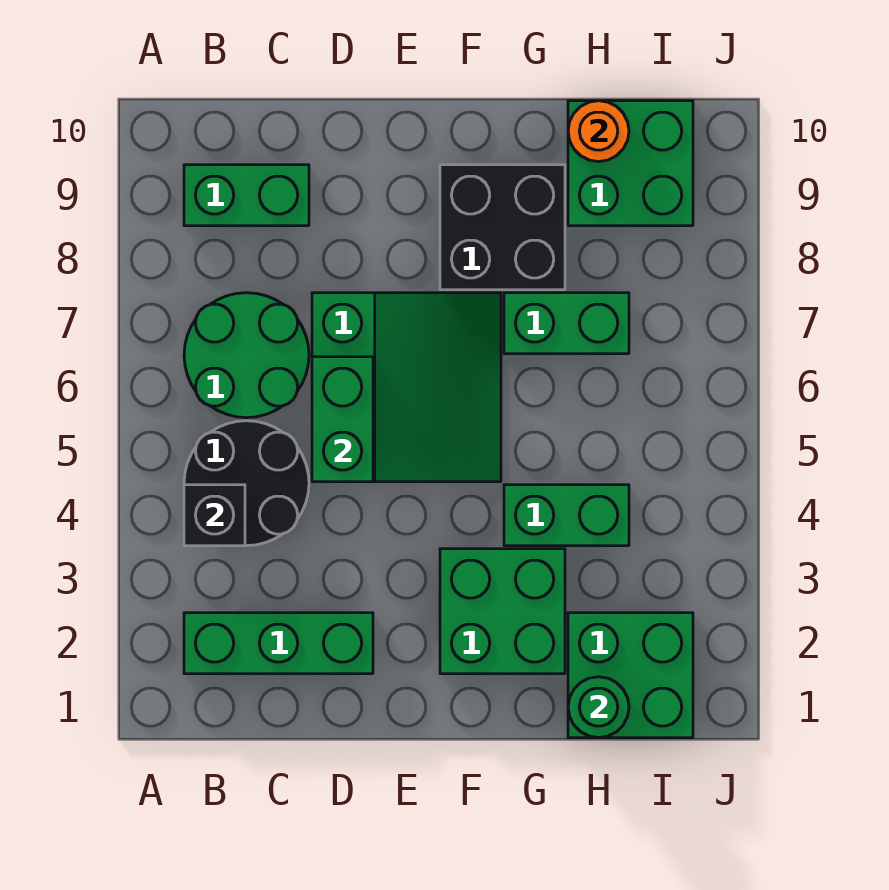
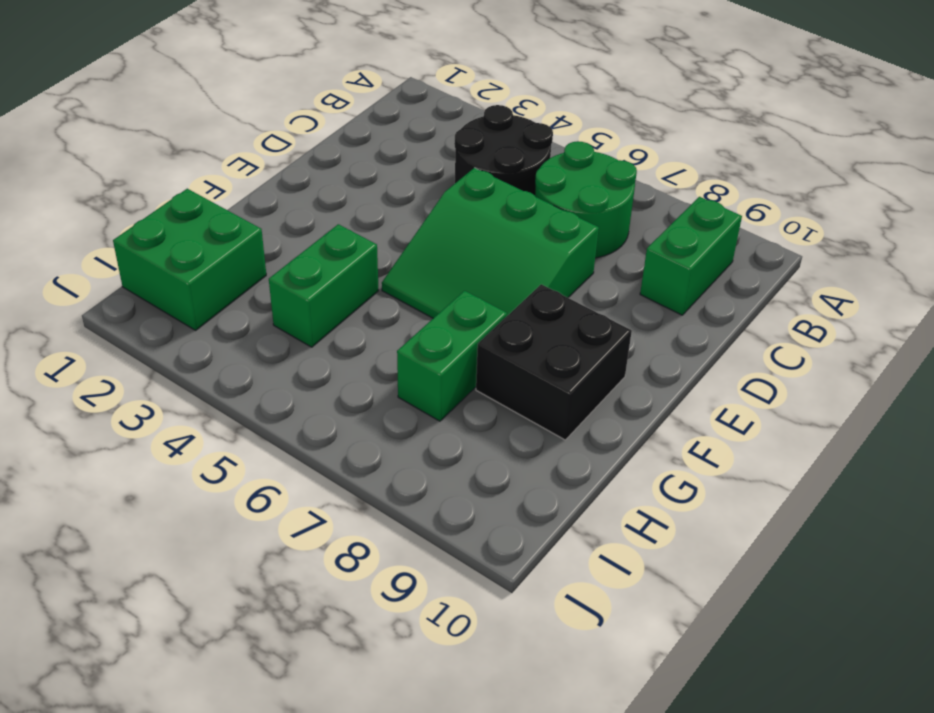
none -> green brick B2:D2 level 1
none -> green brick F2:G3 level 1
none -> green brick H9:I10 level 1

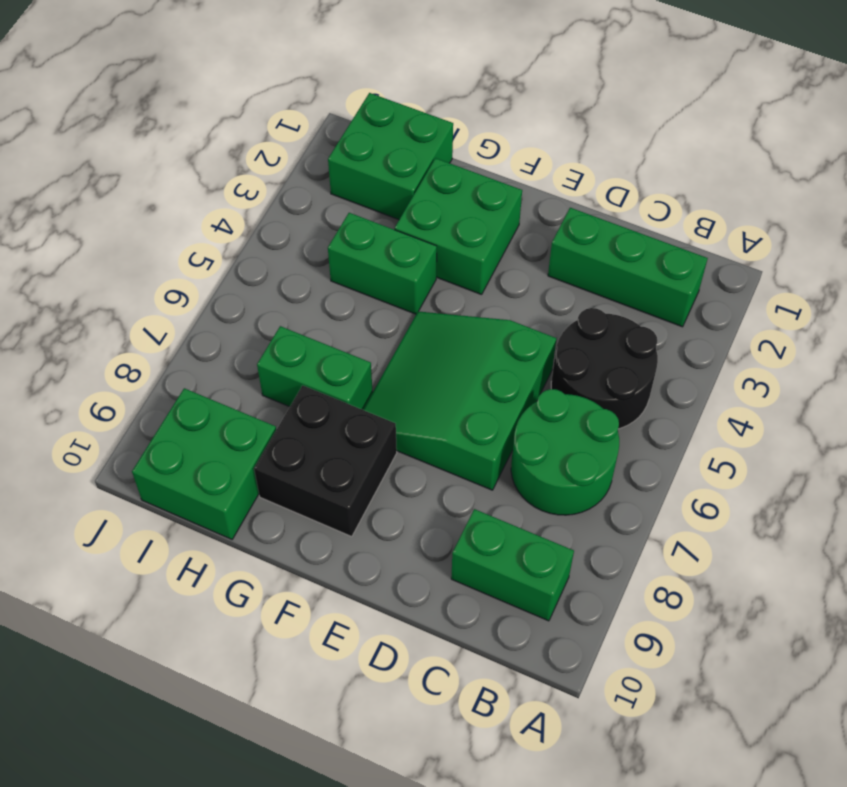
none -> black brick B4 level 2
none -> green brick D5:D6 level 2
none -> green round brick H1 level 2

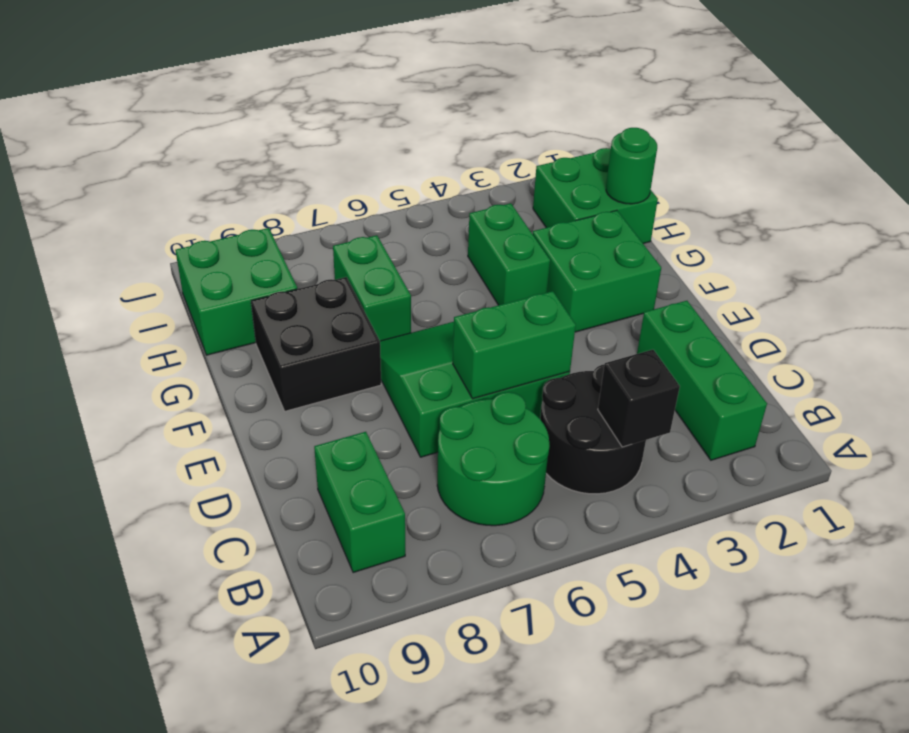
none -> orange round brick H10 level 2

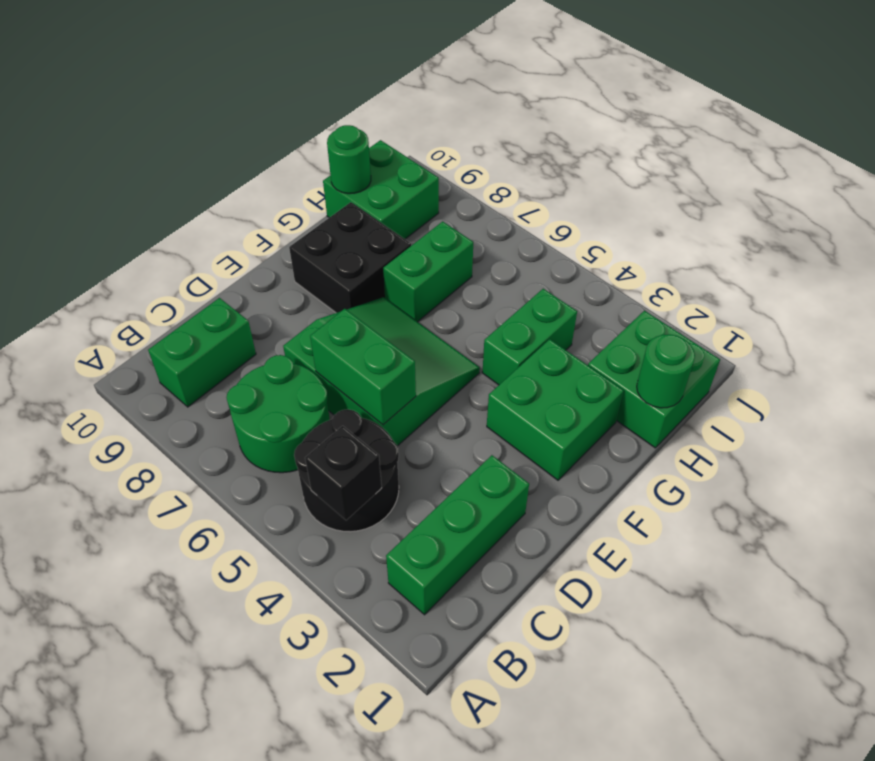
green round brick H10 level 2 -> orange round brick H10 level 2

